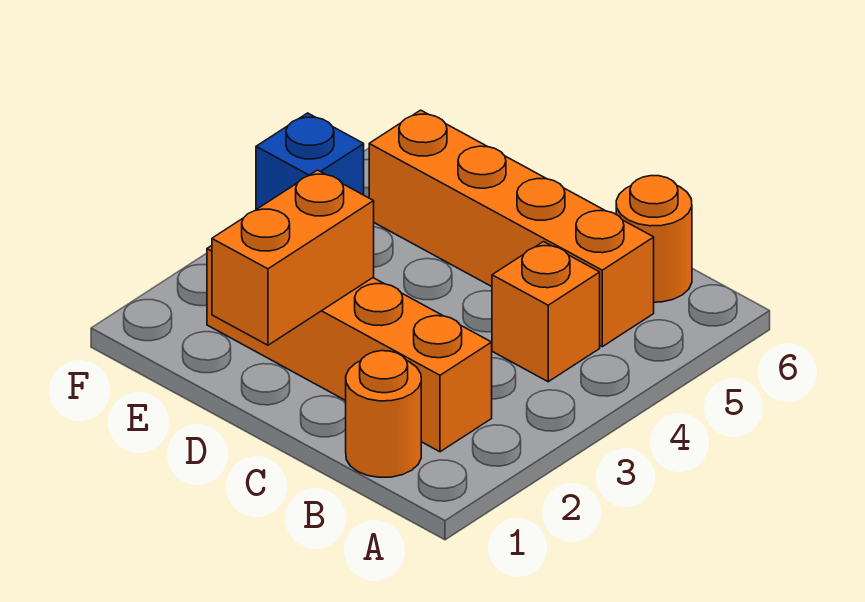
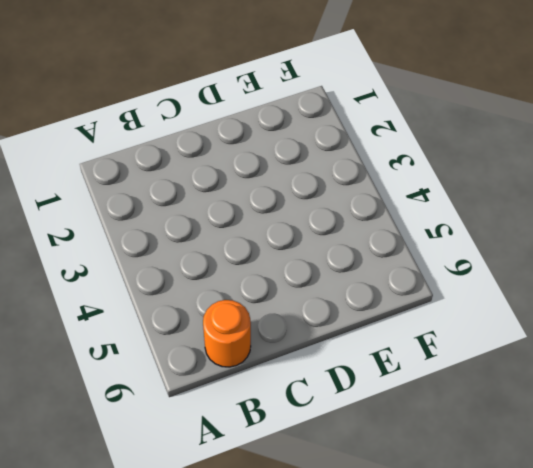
none -> orange round brick B1 level 1
none -> orange brick B2:E2 level 1

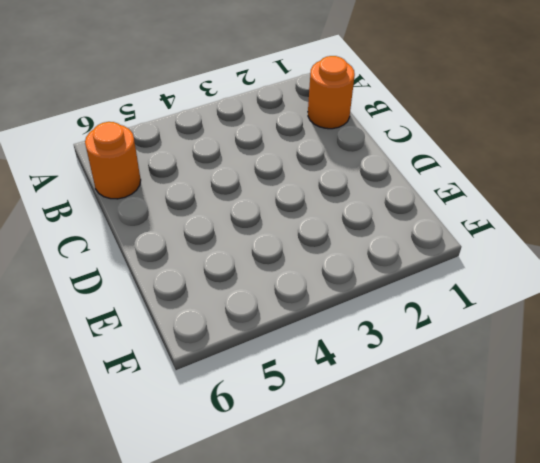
none -> orange brick B2:E2 level 1
none -> orange brick B4 level 1

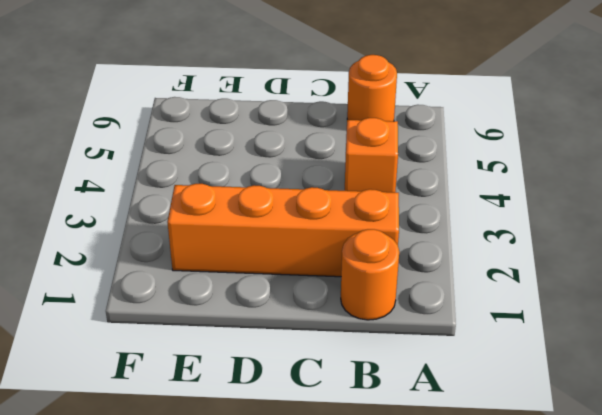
none -> orange brick B5:E5 level 1
none -> blue brick F4 level 1

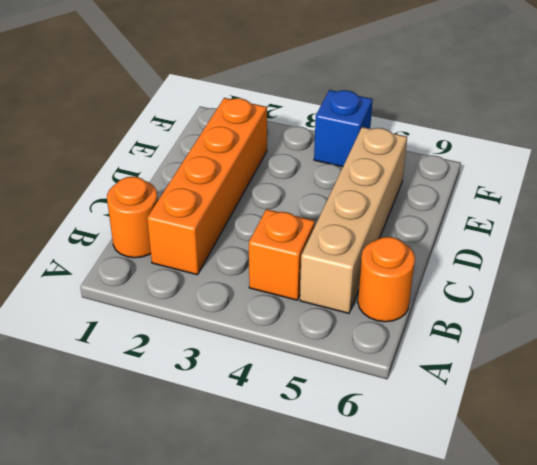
tan brick B5:E5 level 1 -> orange brick B5:E5 level 1
none -> orange brick D1:D2 level 2

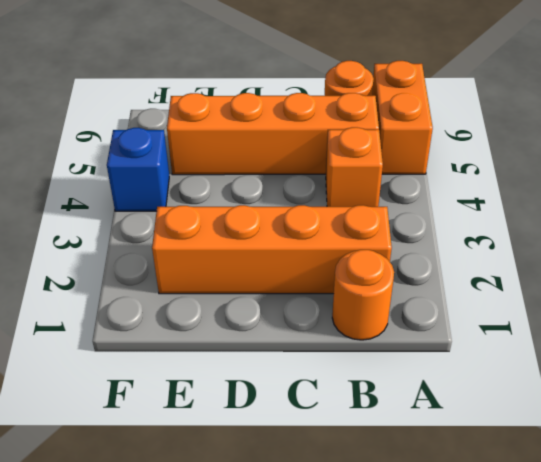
orange brick A5:A6 level 1 -> orange brick D1:D2 level 2

